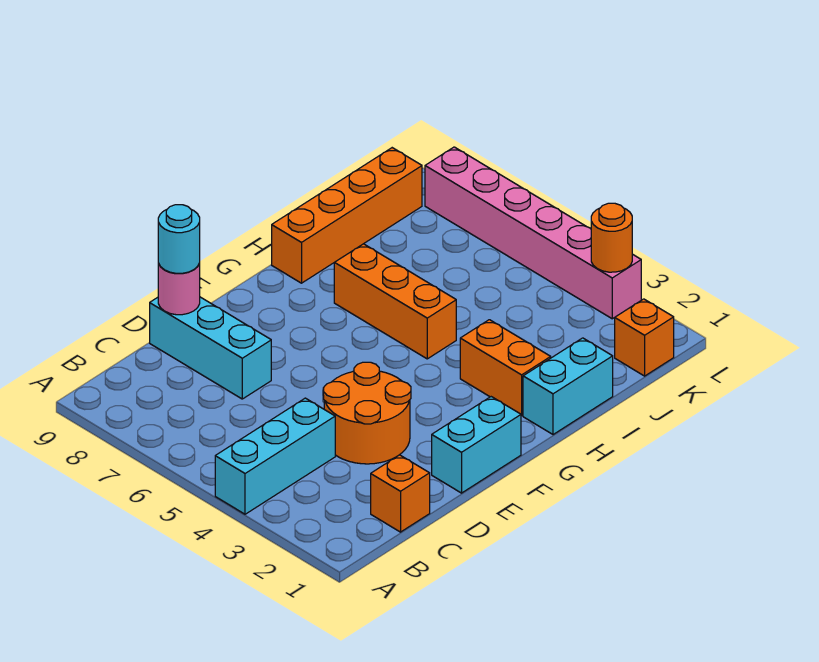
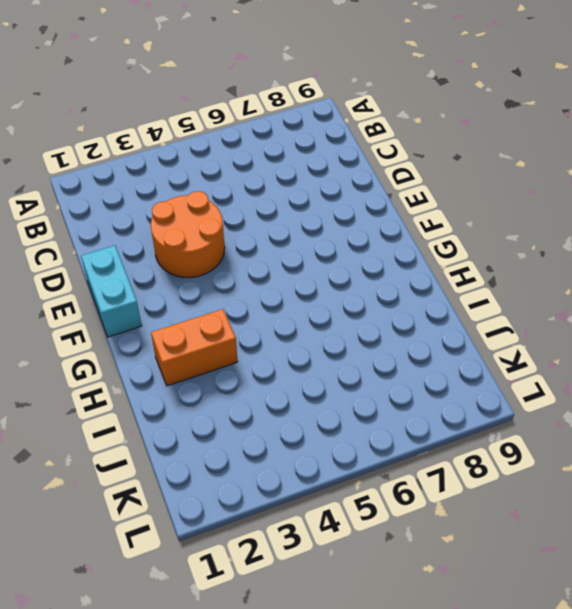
none -> cyan brick A4:C4 level 1
none -> orange brick C1 level 1
none -> cyan brick D7:D9 level 1

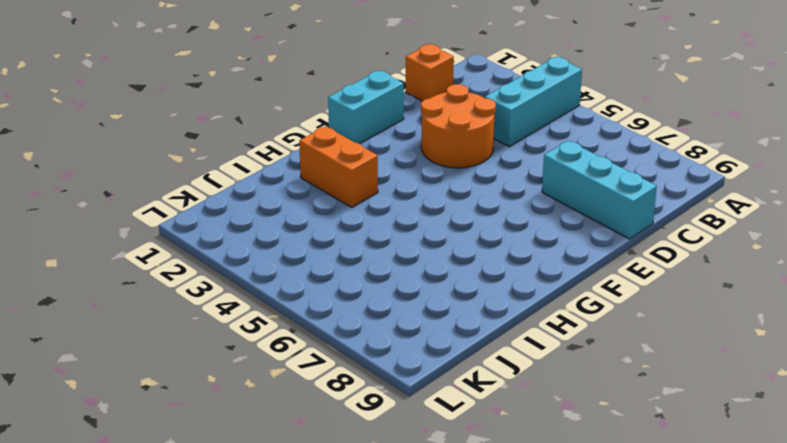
none -> cyan brick H1:I1 level 1
none -> orange brick H5:H7 level 1
none -> orange brick H9:K9 level 1

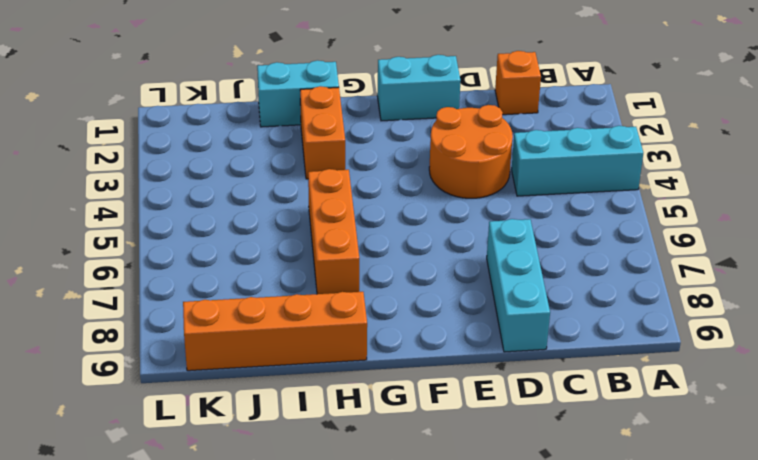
none -> orange brick K1 level 1
none -> pink brick L3:L8 level 1
none -> pink round brick D9 level 2

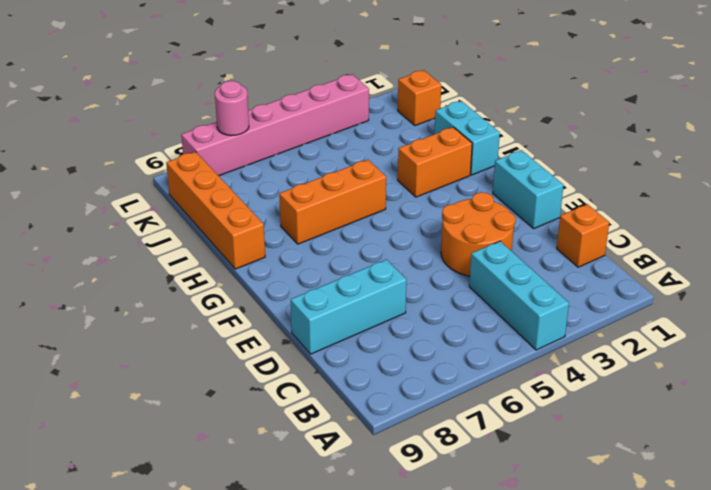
pink round brick L7 level 2 -> pink round brick D9 level 2
none -> orange round brick L3 level 2
none -> cyan round brick D9 level 3

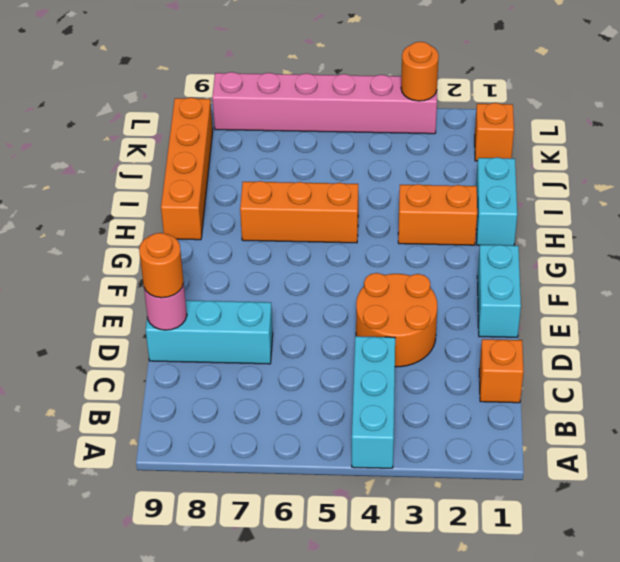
orange round brick D9 level 3 -> cyan round brick D9 level 3

